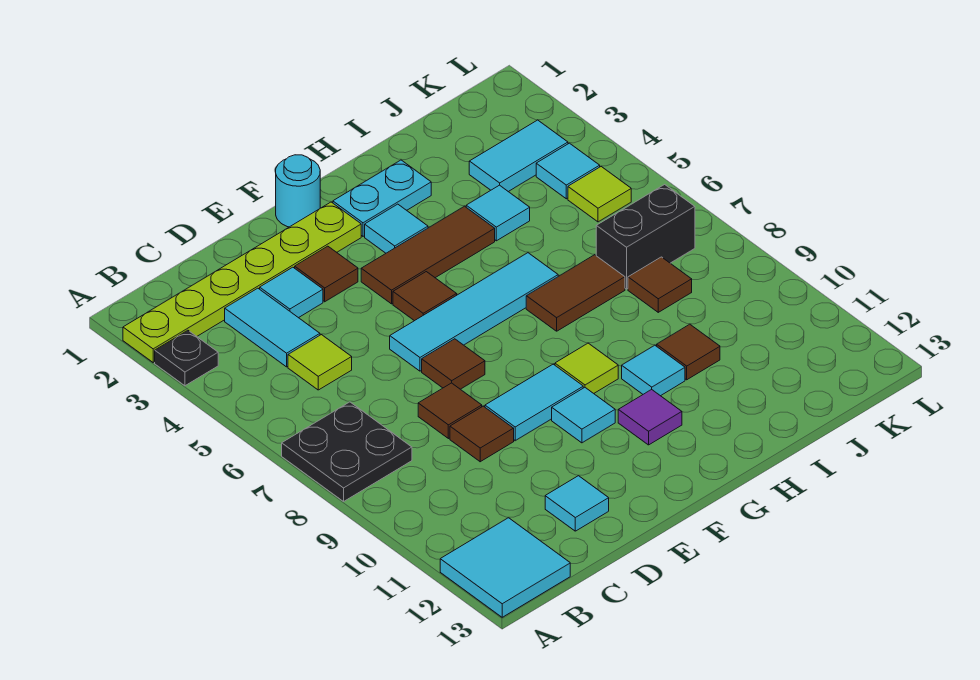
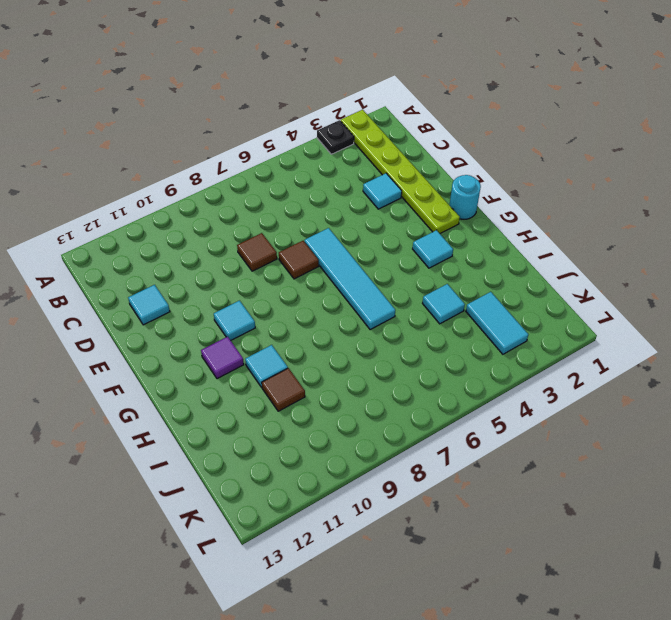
none -> black plate A7:B8 level 1
none -> cyan tile A12:B13 level 1
none -> cyan tile C3:C4 level 1
none -> lime tile C5 level 1

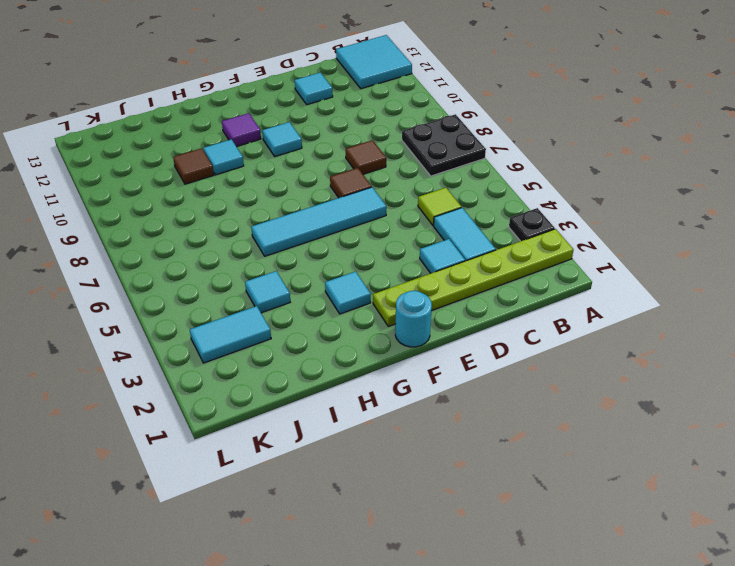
none -> brown tile D9 level 1
none -> brown tile E3 level 1
none -> cyan tile E9:F9 level 1
none -> brown tile F4:H4 level 1

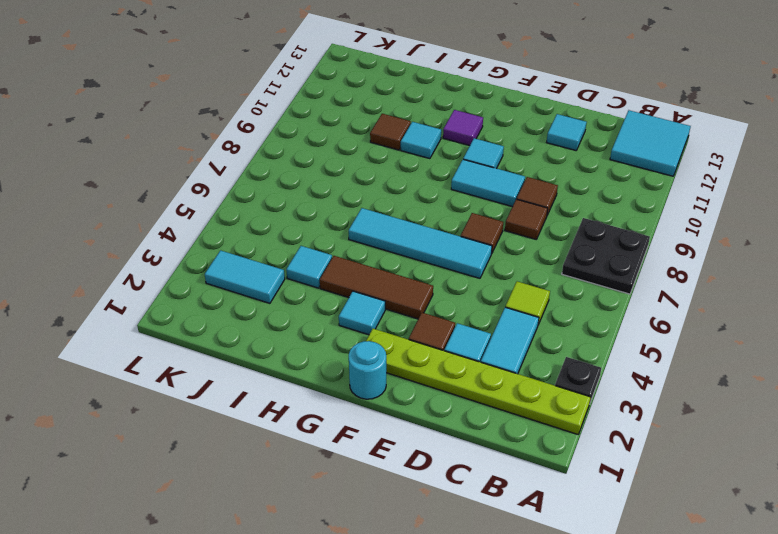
none -> brown tile F5 level 1
none -> cyan plate G2:H2 level 1
none -> lime tile G9 level 1
none -> brown tile H7:I7 level 1

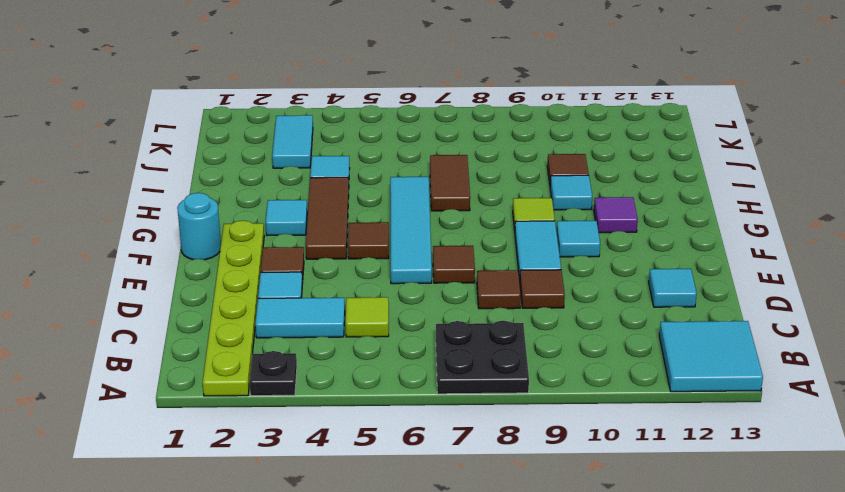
none -> cyan plate G2:H2 level 1
none -> black brick J7:K7 level 1
none -> brown tile J8 level 1
none -> cyan tile K4 level 1

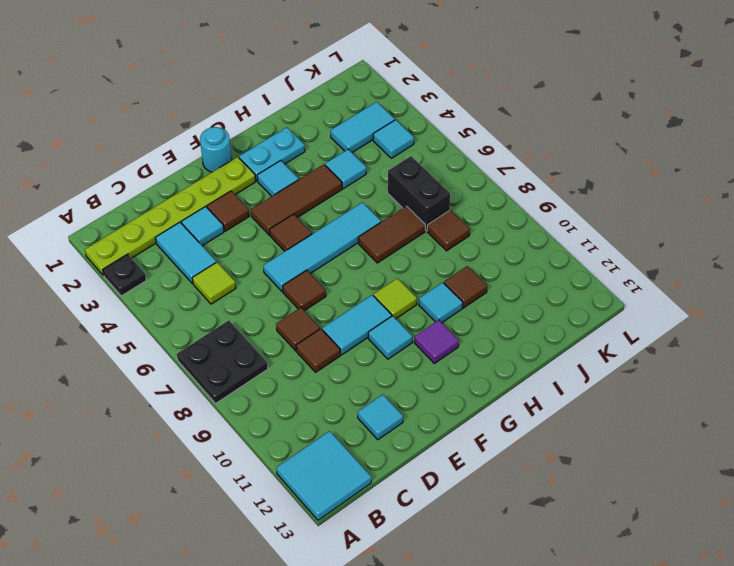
black brick J6:J7 level 1 -> black brick J7:K7 level 1
none -> lime tile K5 level 1

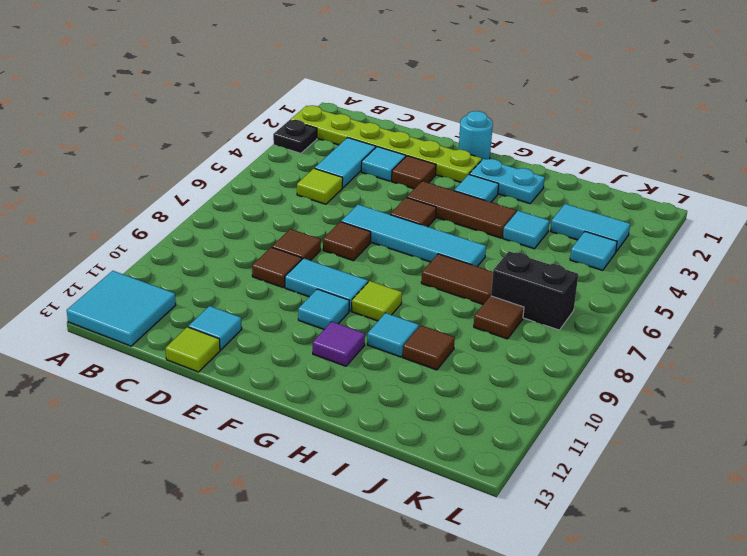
lime tile D13 level 1 -> lime tile K5 level 1
none -> black plate A7:B8 level 1

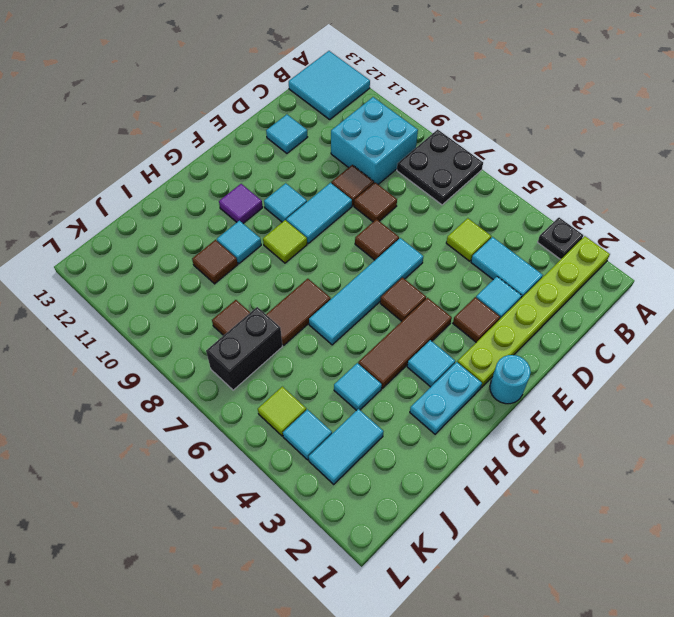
cyan brick B9:C10 level 1 -> none

